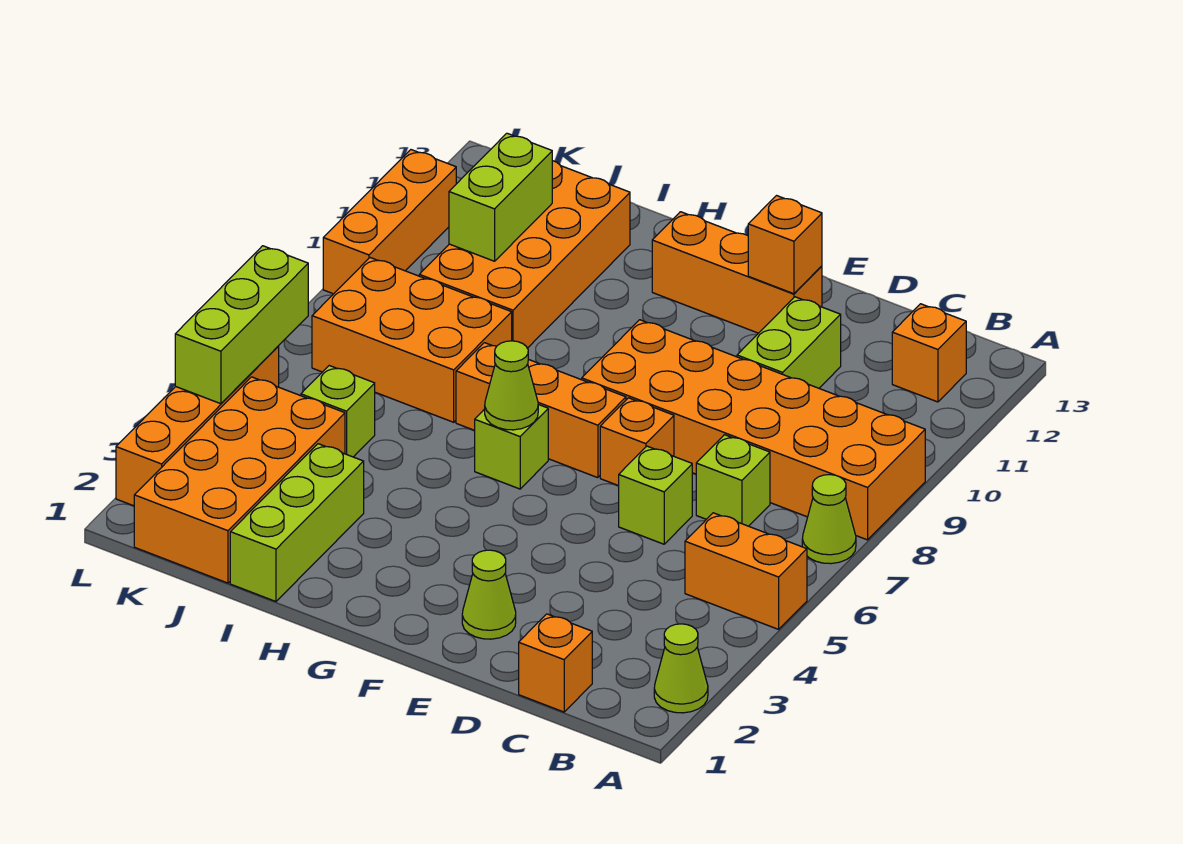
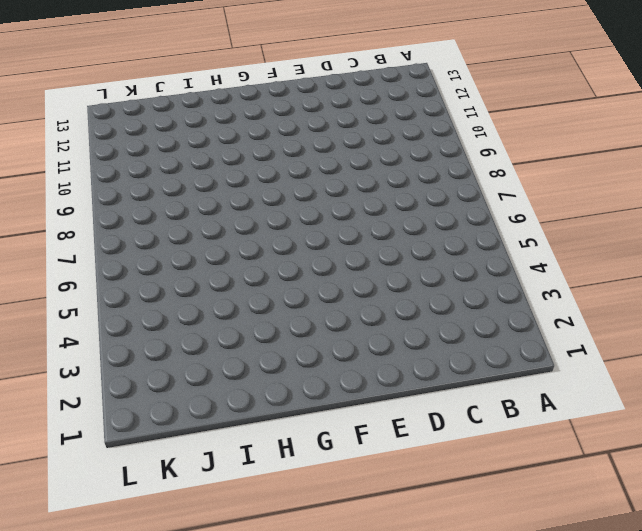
none -> lime cone A2 level 1
none -> orange brick A5:B5 level 1
none -> lime cone A7 level 1

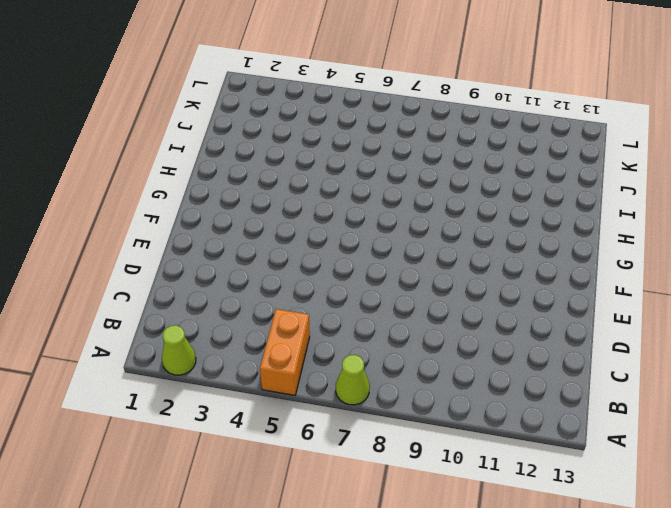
none -> orange brick A8:F9 level 1
none -> orange brick B12 level 1
none -> orange brick C1 level 1

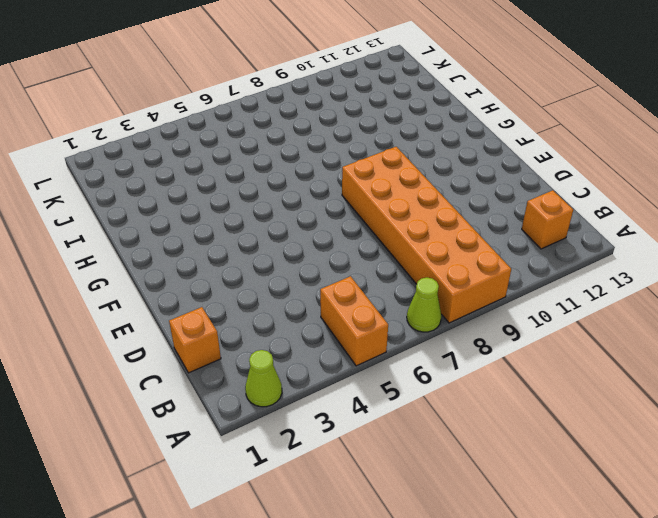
none -> lime brick C7 level 1
none -> lime brick D6 level 1
none -> lime brick D10:D11 level 1

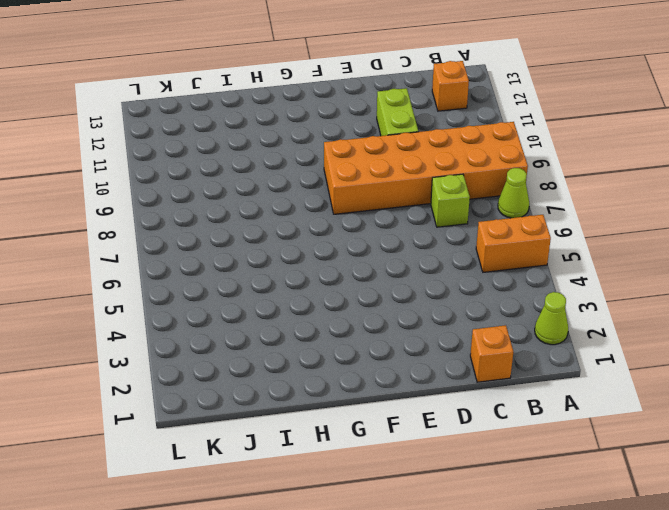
none -> lime brick D6 level 1
none -> lime cone E2 level 1
none -> orange brick E7 level 1

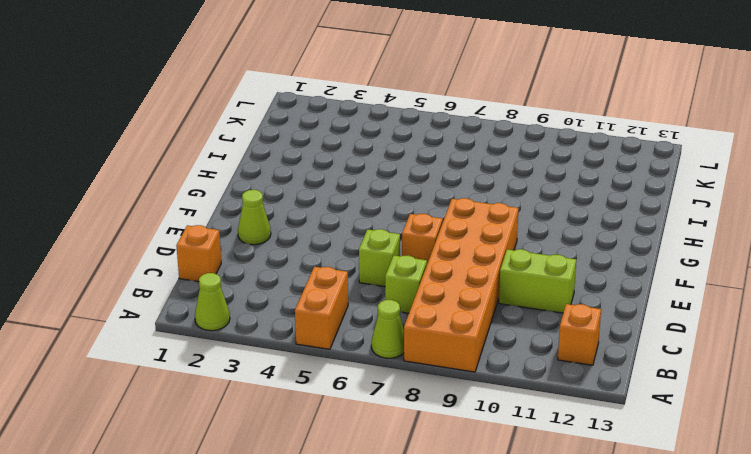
none -> orange brick E12:G12 level 1
none -> orange brick F7:H7 level 1
none -> lime brick G6 level 1

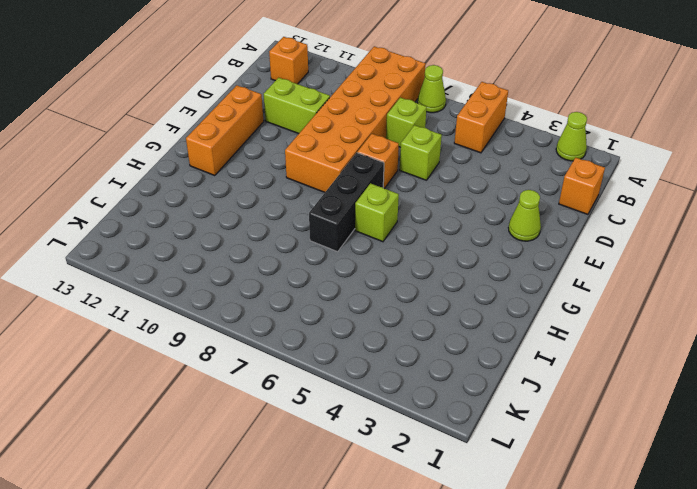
black brick F7:H7 level 1 -> orange brick F7:H7 level 1
none -> lime brick I1:I3 level 1
none -> orange brick I7:K8 level 1
none -> orange brick I9:J12 level 1

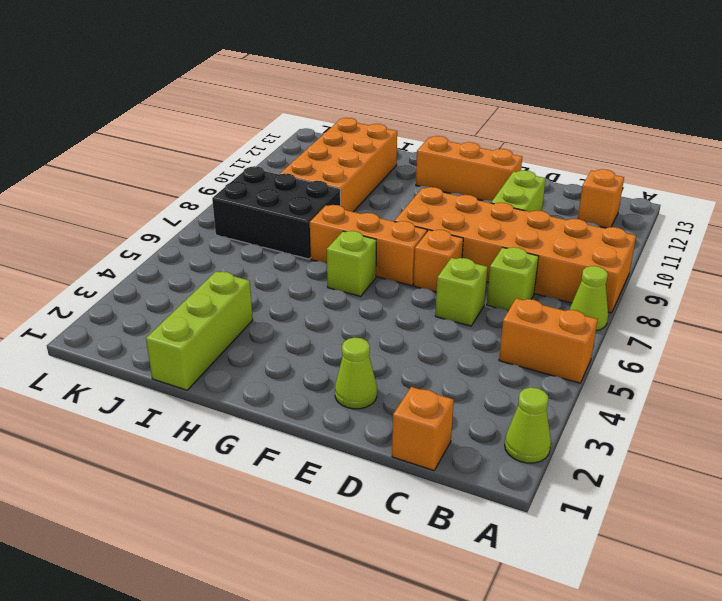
black brick I7:K8 level 1 -> orange brick I7:K8 level 1
none -> orange brick J1:K4 level 1
none -> lime brick J5 level 1
none -> orange brick L2:L5 level 1

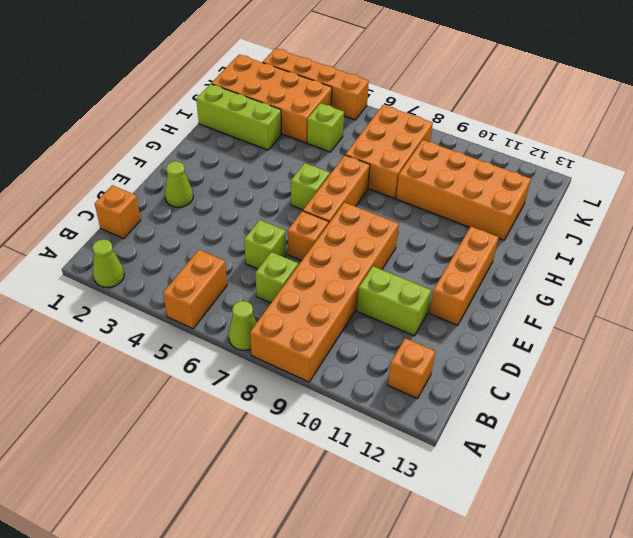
none -> orange brick L9:L11 level 1
none -> orange brick E12 level 2
none -> lime cone G6 level 2

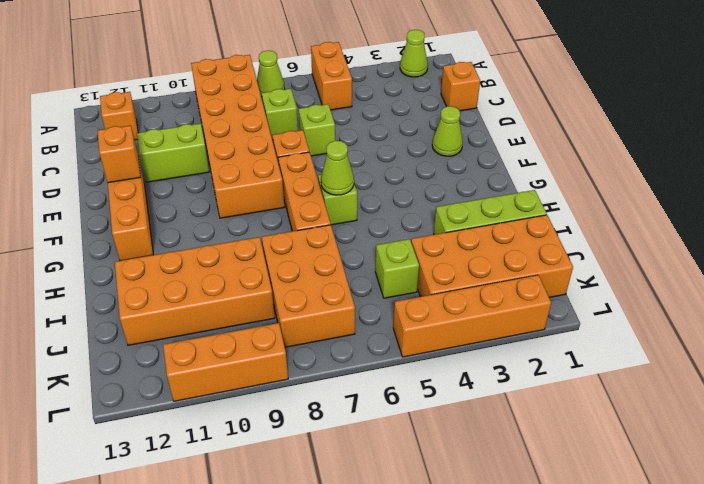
none -> lime brick J10:J11 level 2
none -> lime brick L4:L6 level 2

